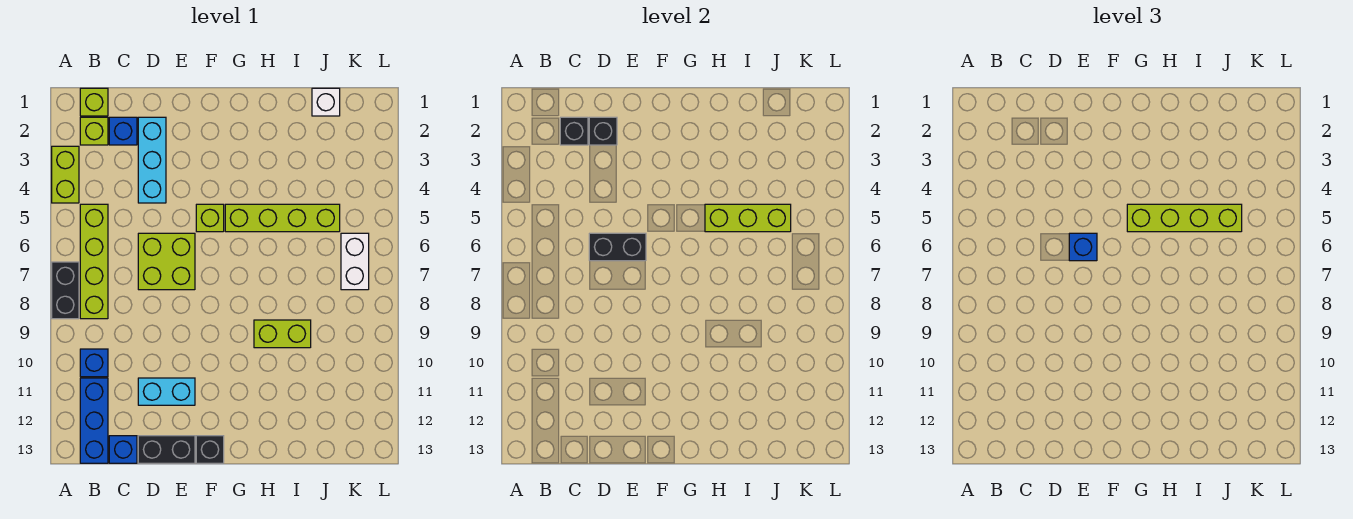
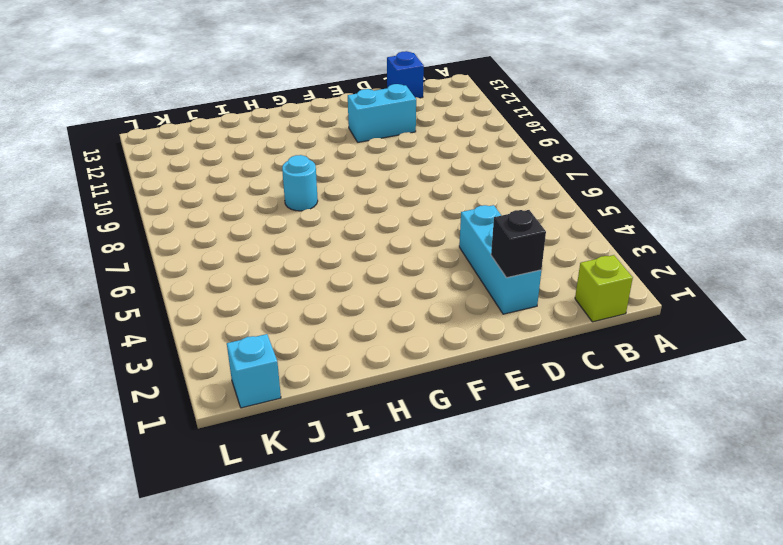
cyan round brick H8 level 1 -> none
cyan brick K1 level 1 -> none
none -> lime brick A3:A4 level 1
none -> black brick A7:A8 level 1
none -> lime brick B2 level 1

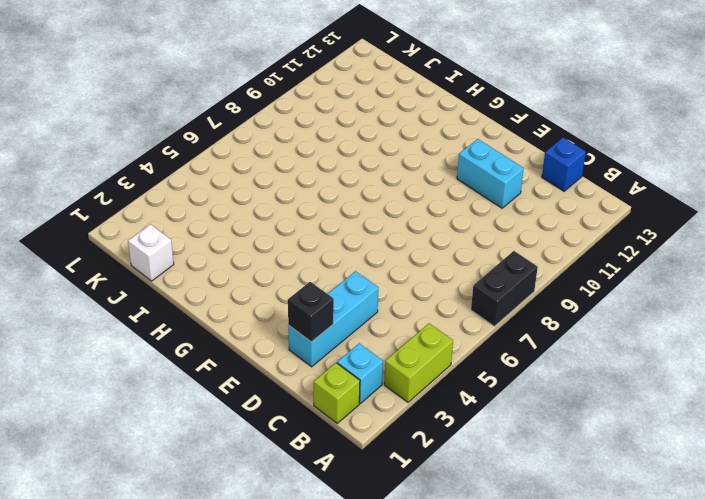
cyan brick B2 level 1 -> lime brick B2 level 1
none -> lime brick B5:B8 level 1
none -> blue brick B10 level 1
none -> blue brick B11:B13 level 1

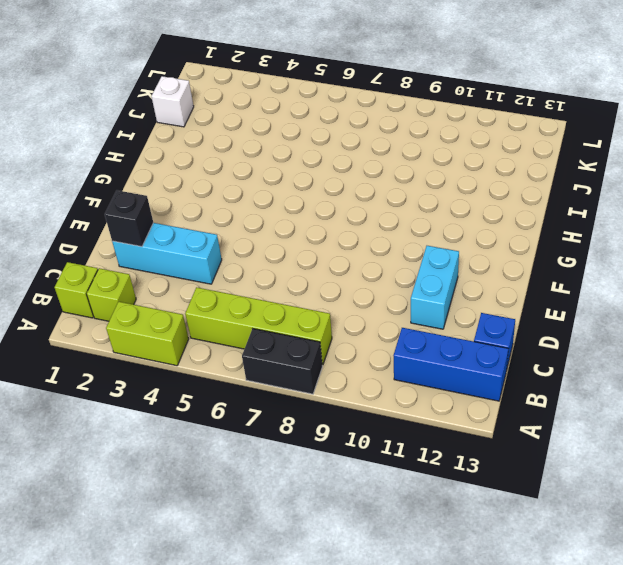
none -> blue brick B10 level 1
none -> blue brick C2 level 1
none -> lime brick D6:E7 level 1

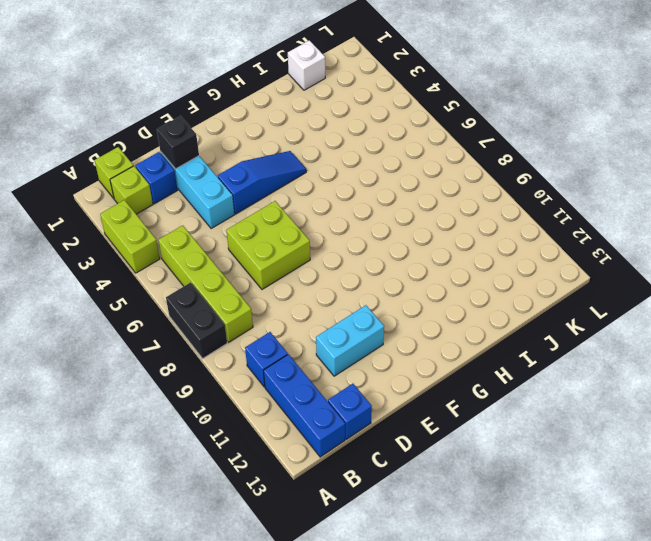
blue slope E4:G4 level 1 top E -> none
none -> black brick D13:E13 level 1
none -> lime brick F5 level 1
none -> black brick F13 level 1

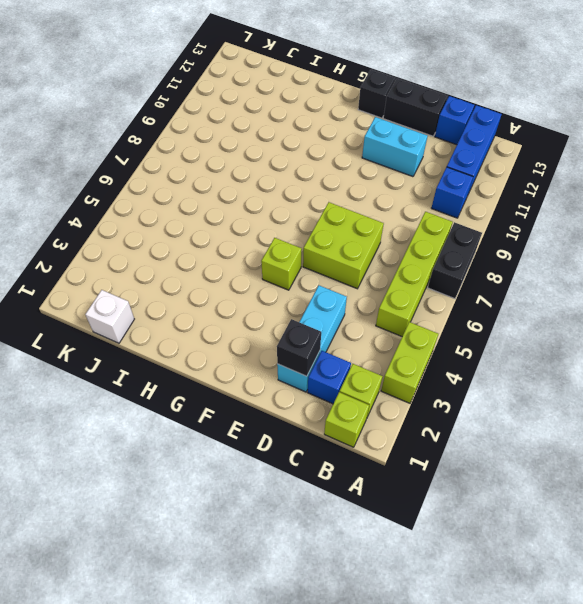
none -> lime brick G5:J5 level 1
none -> lime brick H9:I9 level 1
none -> white brick K6:K7 level 1

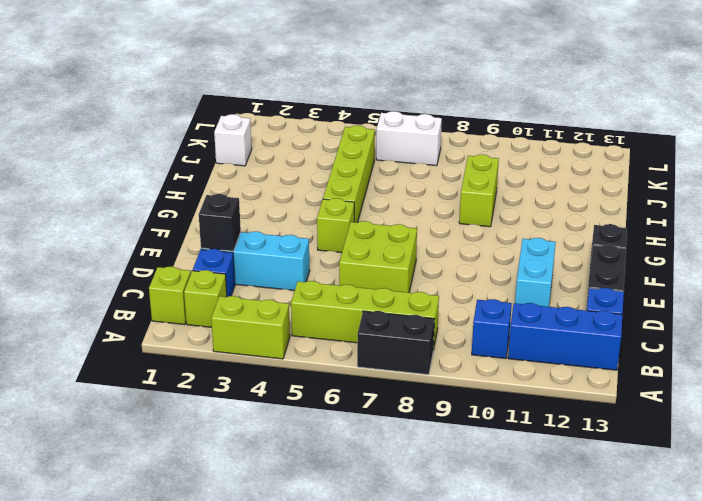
none -> black brick C2 level 2
none -> black brick D6:E6 level 2
none -> lime brick H5:J5 level 2

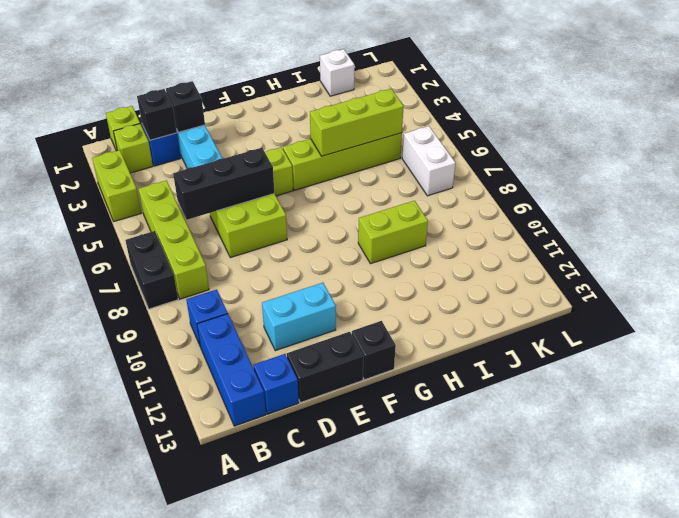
black brick C6:E6 level 2 -> black brick D6:E6 level 2
none -> blue brick E6 level 3
none -> lime brick G5:J5 level 3

